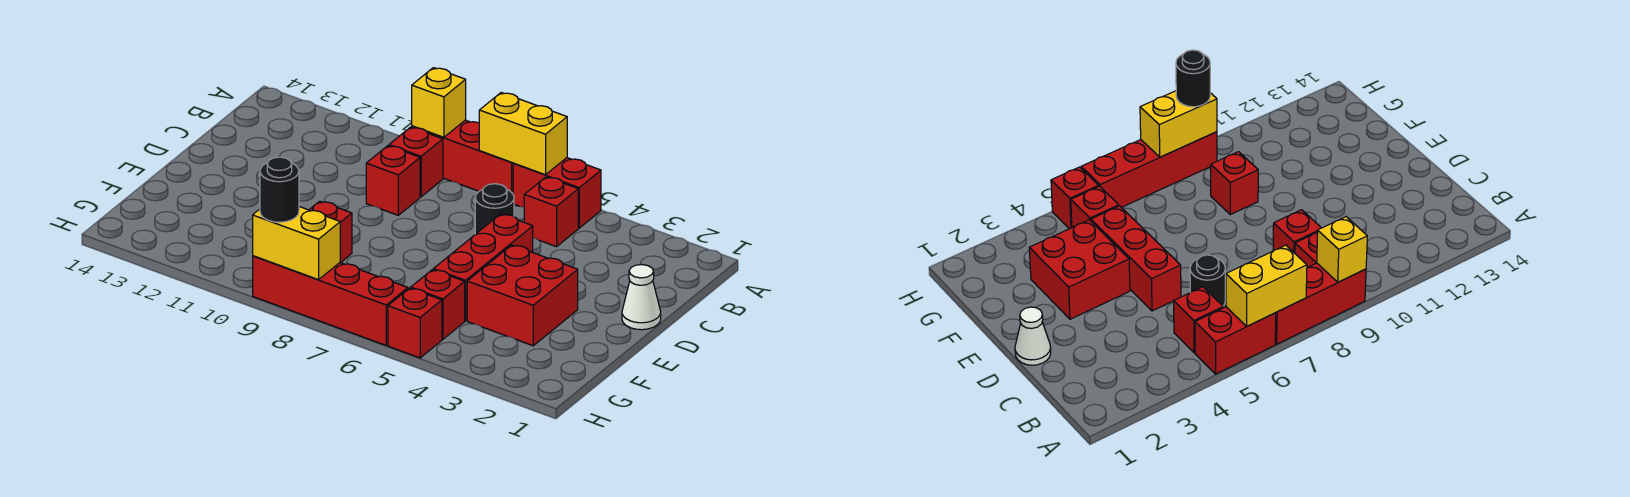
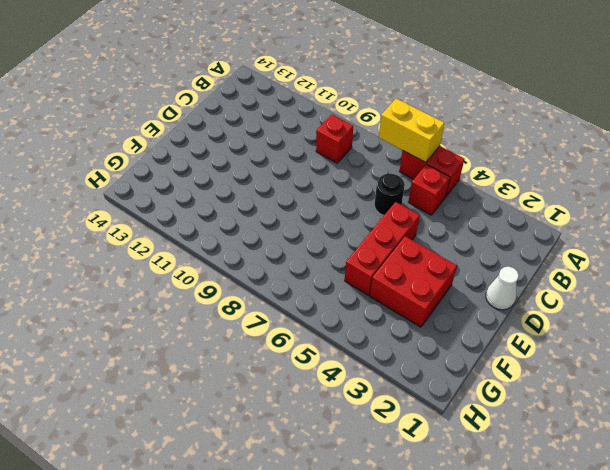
none -> red brick A7:A9 level 1
none -> red brick C9 level 1
none -> red brick F9 level 1

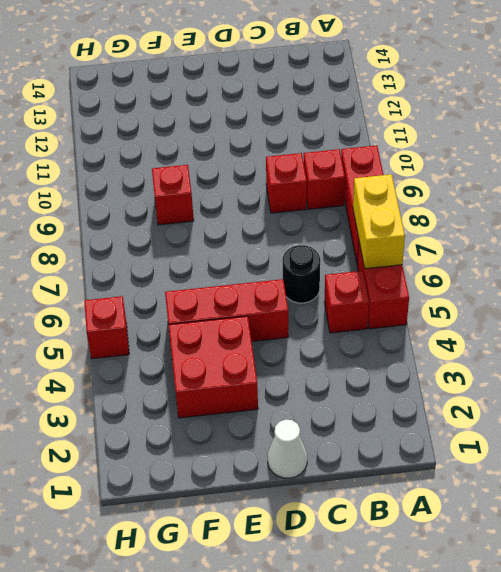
none -> red brick G5 level 1
none -> red brick H6:H9 level 1
none -> yellow brick A9 level 2

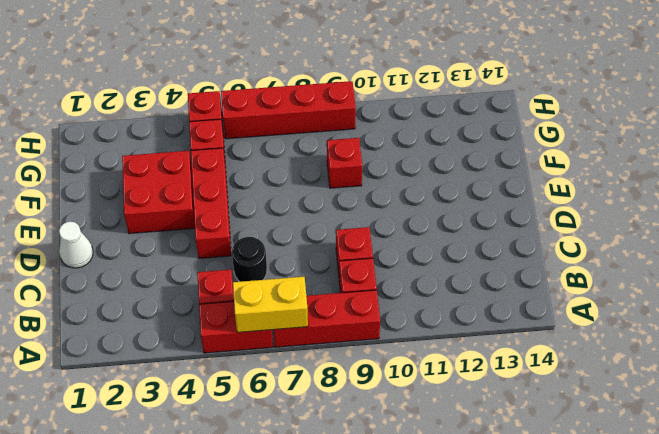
none -> yellow brick A9 level 2
none -> yellow brick H8:H9 level 2
none -> black round brick H9 level 3

